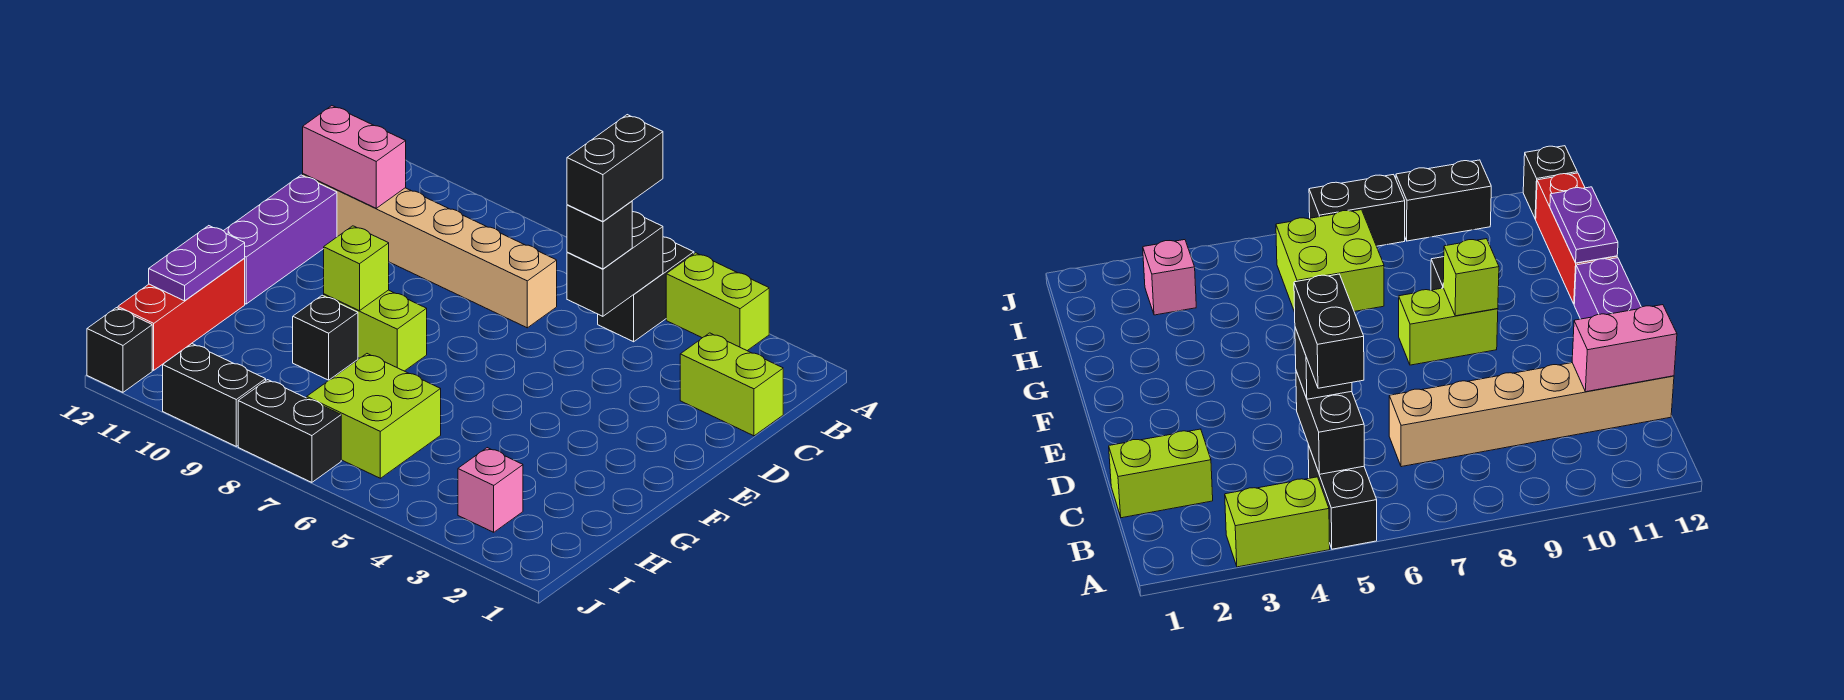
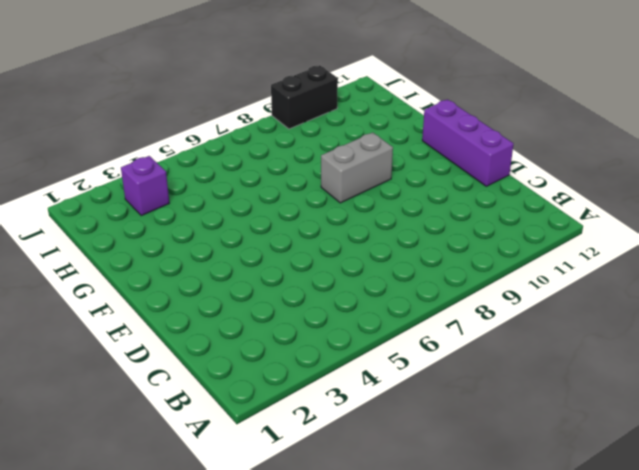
grey brick F8:F9 level 1 -> lime brick F8:F9 level 1
purple brick I3 level 1 -> pink brick I3 level 1
none -> lime brick A3:A4 level 1
none -> black brick A5:B5 level 1
none -> lime brick C1:C2 level 1

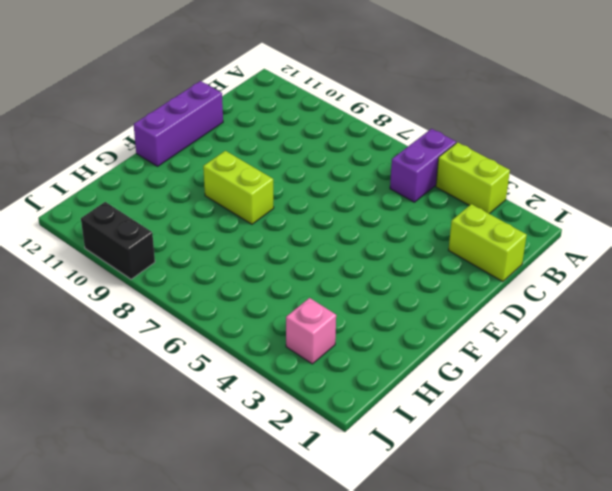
purple brick A5:B5 level 1 -> black brick A5:B5 level 1
none -> tan brick C7:C12 level 1
none -> black brick G9 level 1
none -> red brick G12:I12 level 1

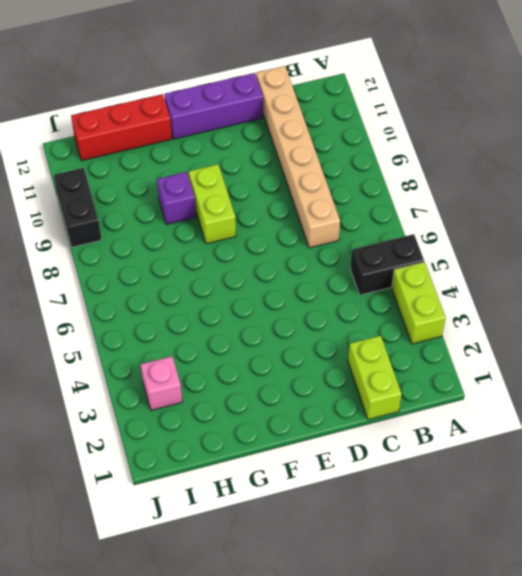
purple brick G9 level 1 -> black brick G9 level 1
none -> lime brick H6:I7 level 1
none -> black brick J7:J8 level 1
none -> black brick J12 level 1

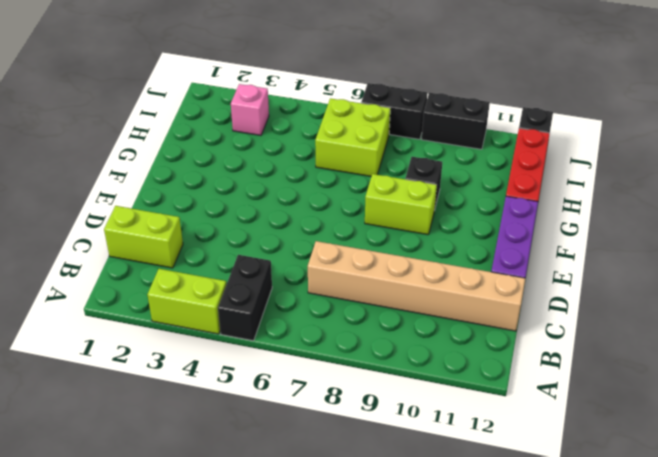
none -> black brick B5:C5 level 2
none -> pink brick C11:C12 level 2
none -> lime brick F9 level 2

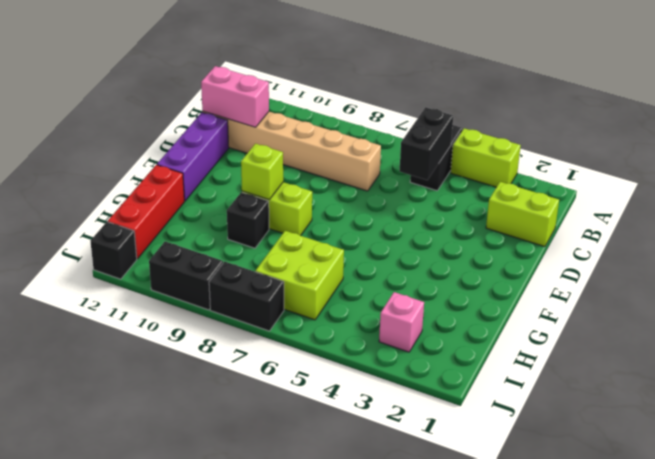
none -> purple plate G12:H12 level 2
none -> black brick C5 level 3
none -> black brick B5:C5 level 4

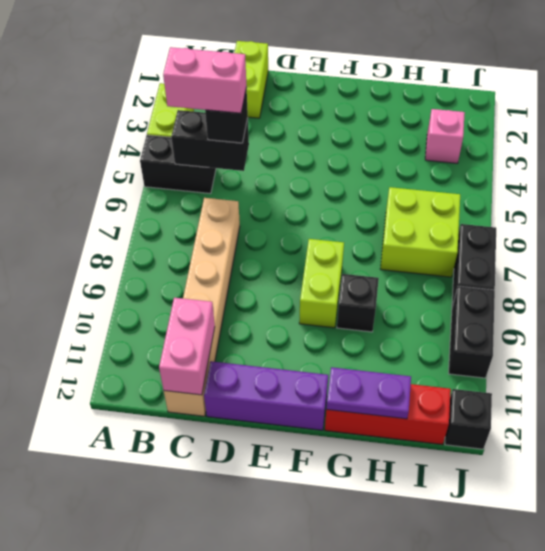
pink brick B5:C5 level 4 -> black brick B5:C5 level 4
none -> lime brick F9 level 2

